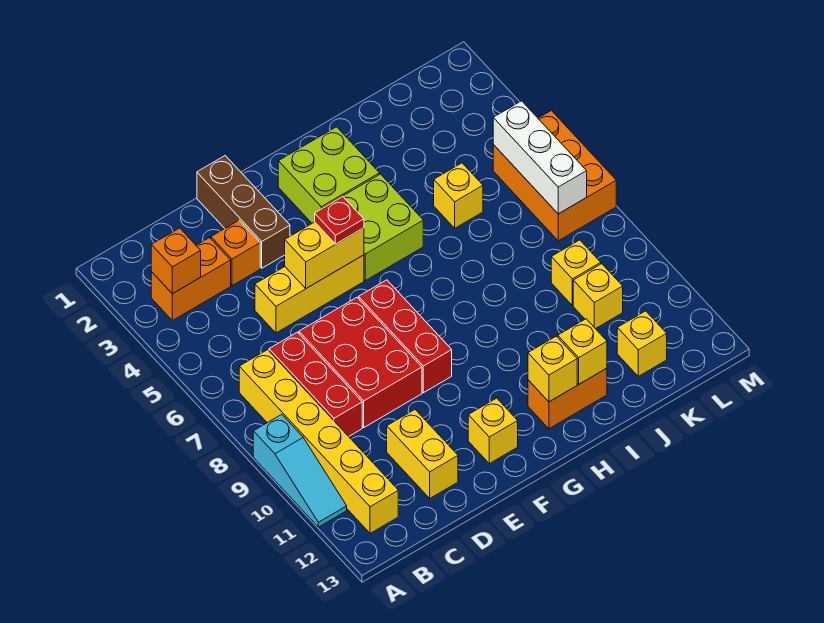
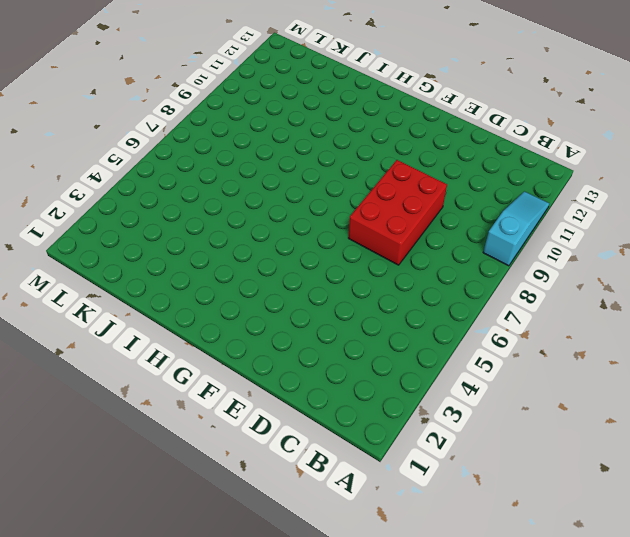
none -> orange brick B3:C3 level 1
none -> yellow brick B7:B12 level 1
none -> red brick C7:C9 level 1

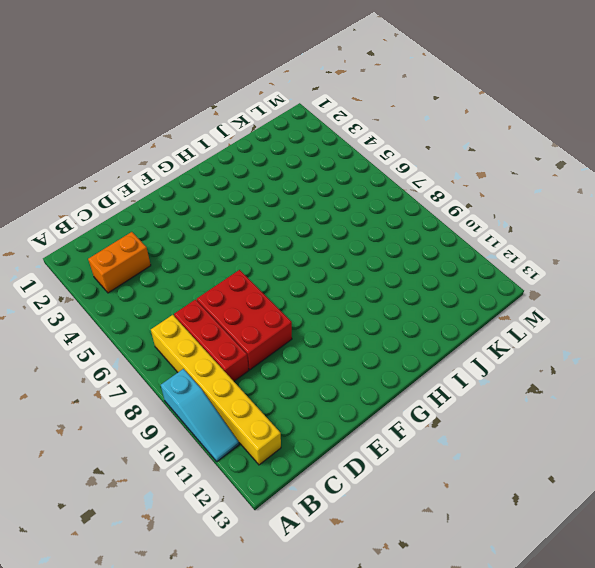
none -> orange brick D3 level 1
none -> yellow brick D5:F5 level 1
none -> yellow brick D11:D12 level 1

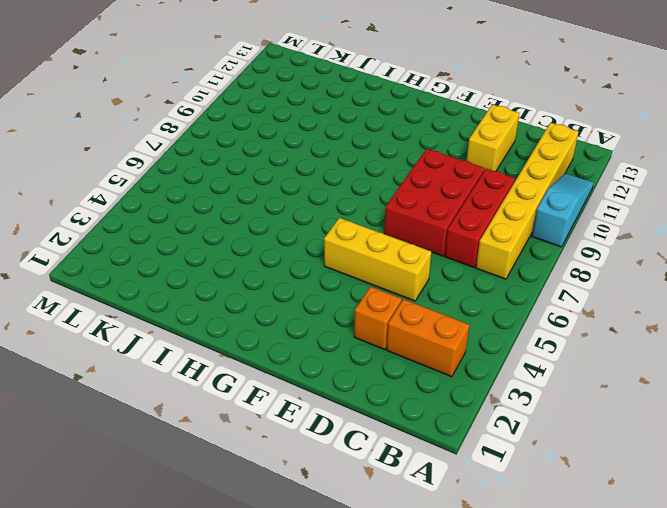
none -> brown brick E1:E3 level 1
none -> red brick F7:F9 level 1
none -> yellow brick F12 level 1

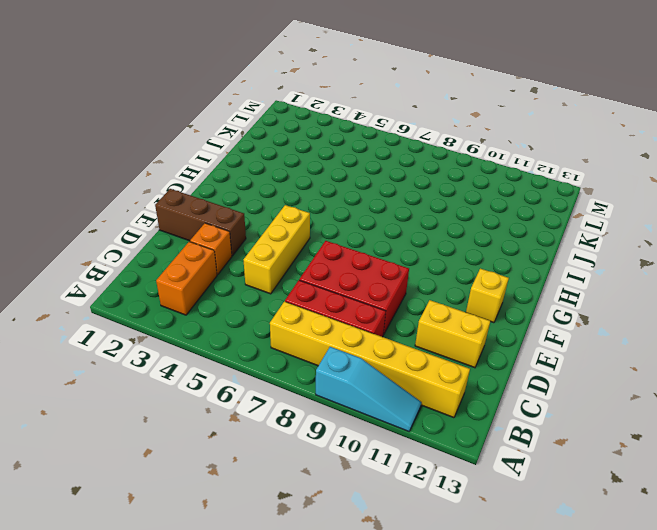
none -> red brick F7:F9 level 1
none -> lime brick G2:H3 level 1
none -> lime brick G4:H5 level 1

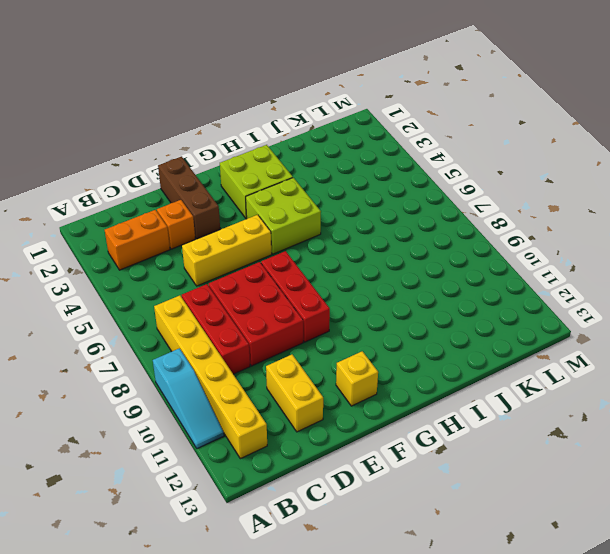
none -> orange brick H12:I12 level 1
none -> yellow brick J5 level 1
none -> yellow brick K9 level 1

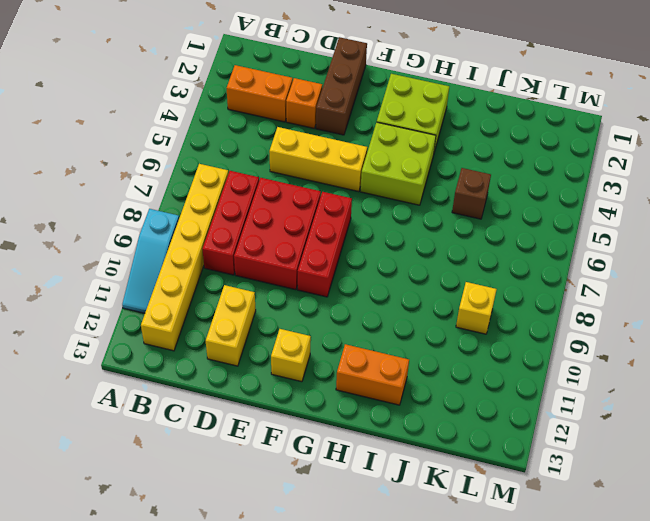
brown brick J5 level 1 -> yellow brick J5 level 1
none -> yellow brick K10 level 1
none -> yellow brick K12 level 1
none -> orange brick L5:M7 level 1

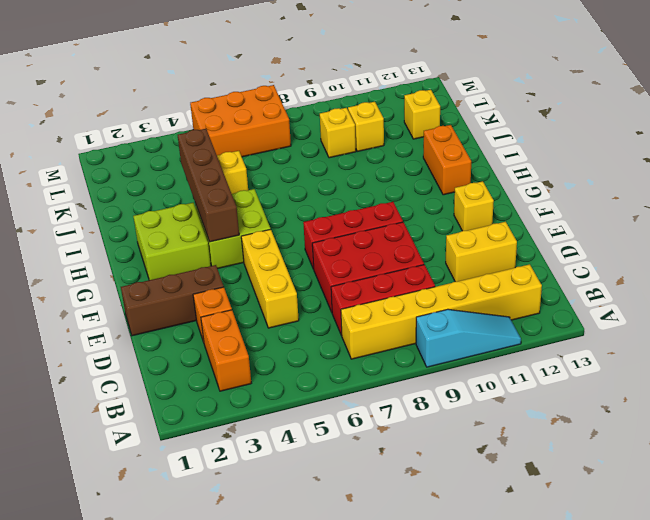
brown brick G4:J4 level 2 -> none
none -> orange brick B3 level 2
none -> yellow brick E5:F5 level 2
none -> yellow brick H12 level 2

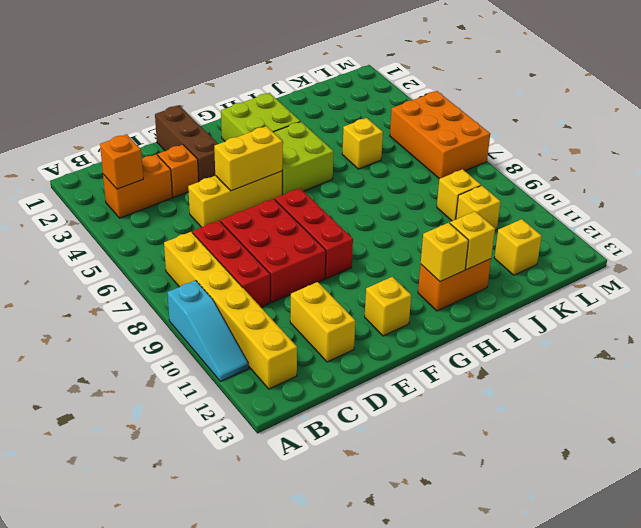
none -> white brick L5:L7 level 2
none -> red plate F5 level 3

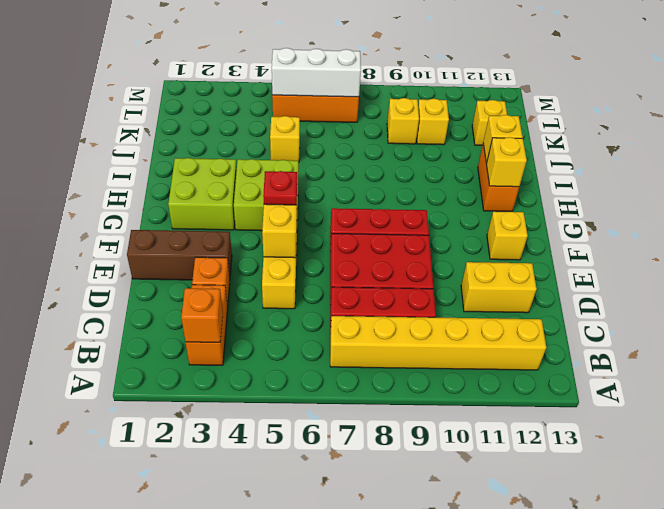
none -> cyan slope A9:A11 level 1 top 9

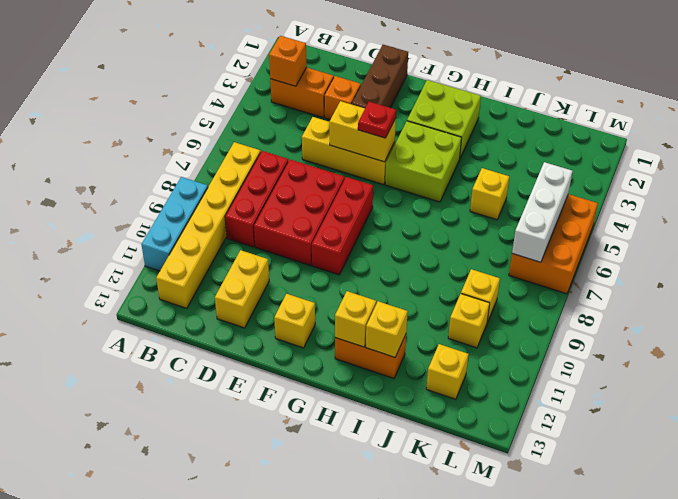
cyan brick A9:A11 level 1 -> cyan slope A9:A11 level 1 top 9

